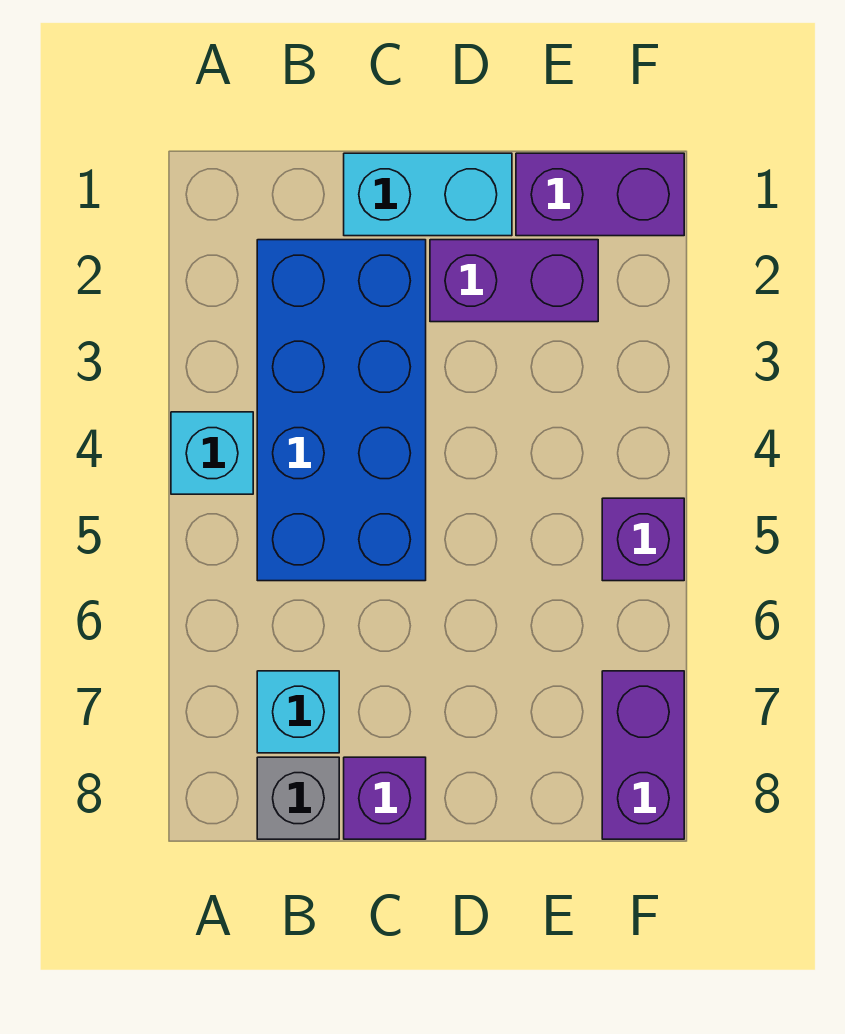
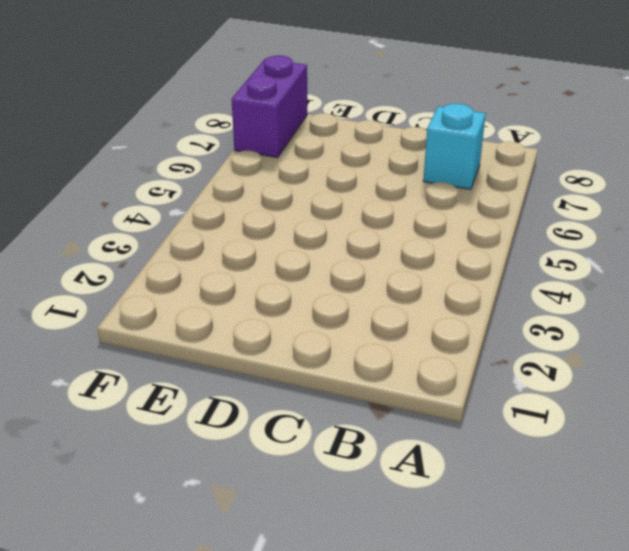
none -> cyan brick A4 level 1
none -> blue brick B2:C5 level 1

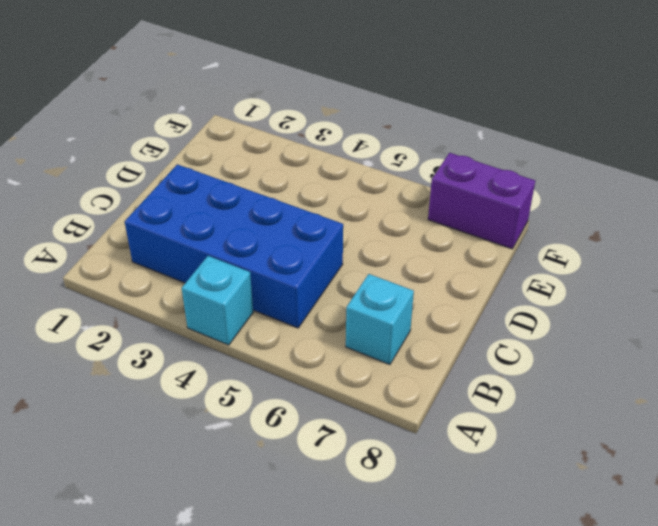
none -> grey brick B8 level 1
none -> cyan brick C1:D1 level 1

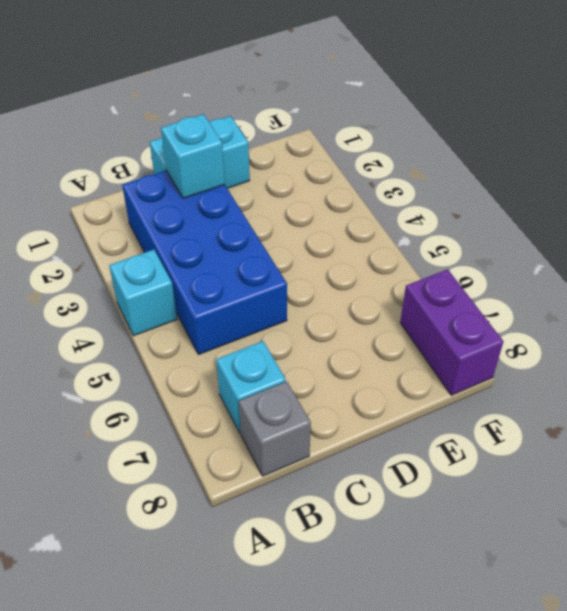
cyan brick C2 level 2 -> none
none -> purple brick C8 level 1
none -> purple brick D2:E2 level 1

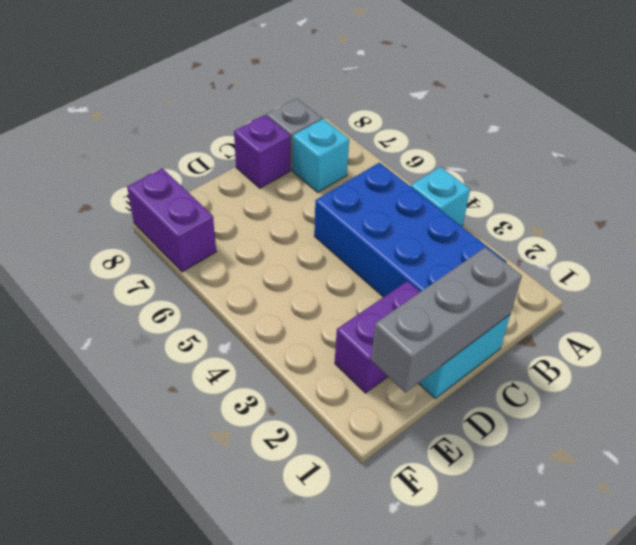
grey brick C1:E1 level 2 -> none
none -> purple brick E1:F1 level 1
none -> purple brick F5 level 1

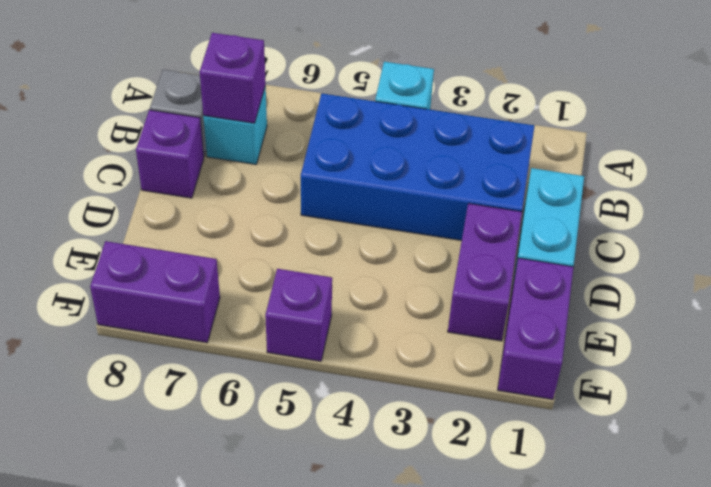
purple brick B7 level 2 -> none

